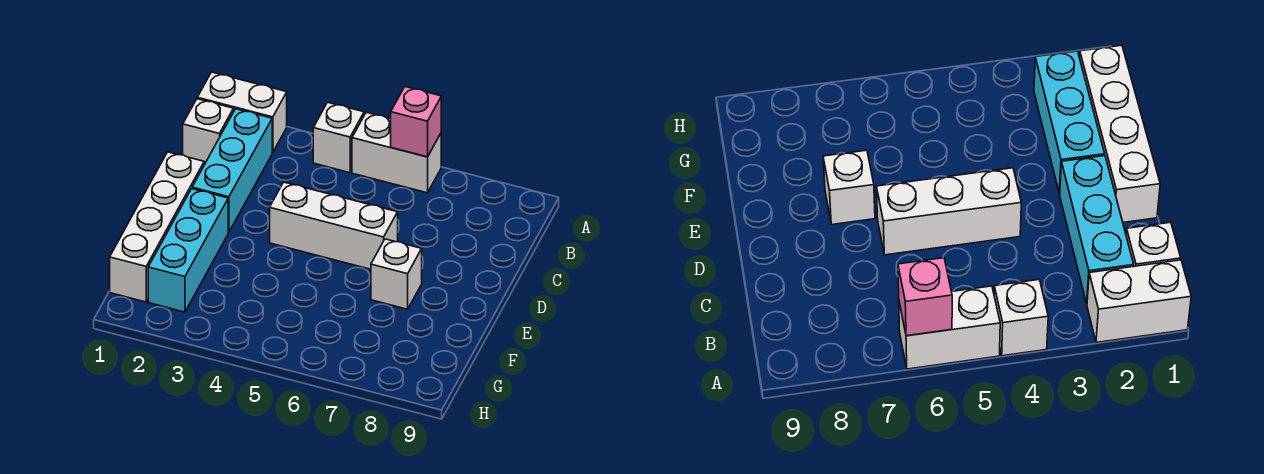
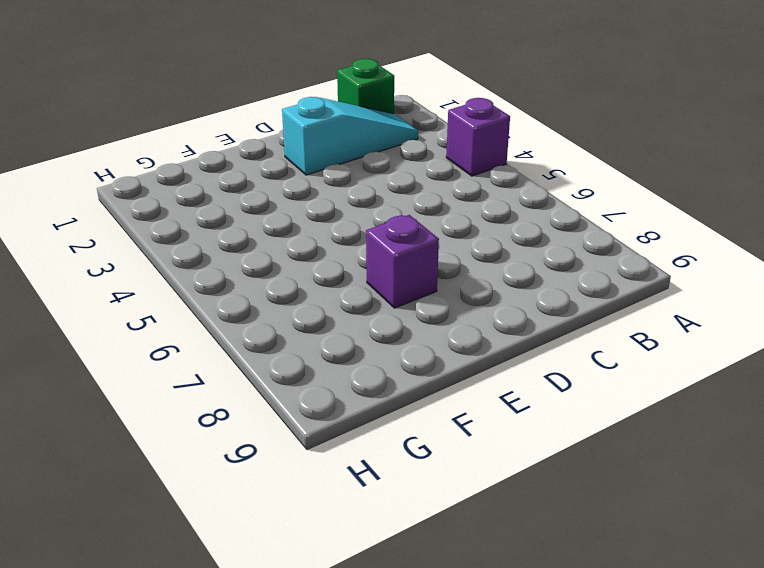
purple brick A4 level 1 -> white brick A4 level 1
green brick B1 level 1 -> white brick B1 level 1
cyan slope B2:D2 level 1 top D -> cyan brick B2:D2 level 1
purple brick E7 level 1 -> white brick E7 level 1
none -> white brick A1:A2 level 1
none -> white brick A5:A6 level 1

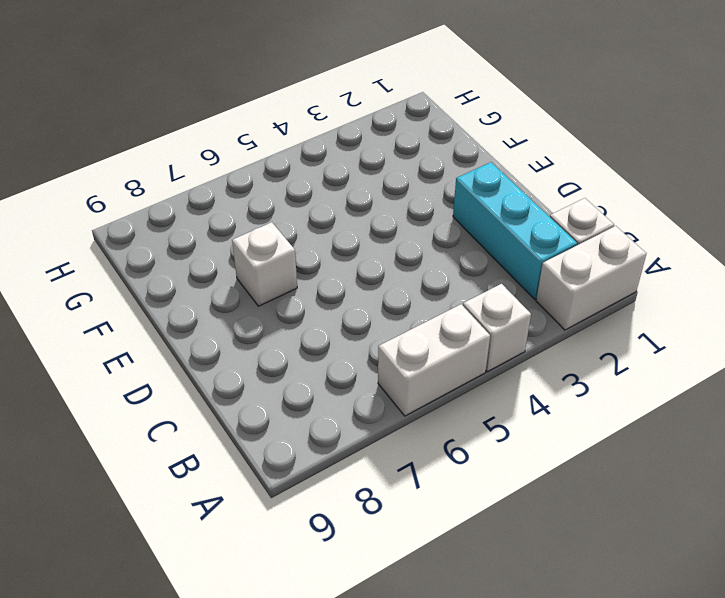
none -> white brick D1:G1 level 1
none -> white brick D4:D6 level 1

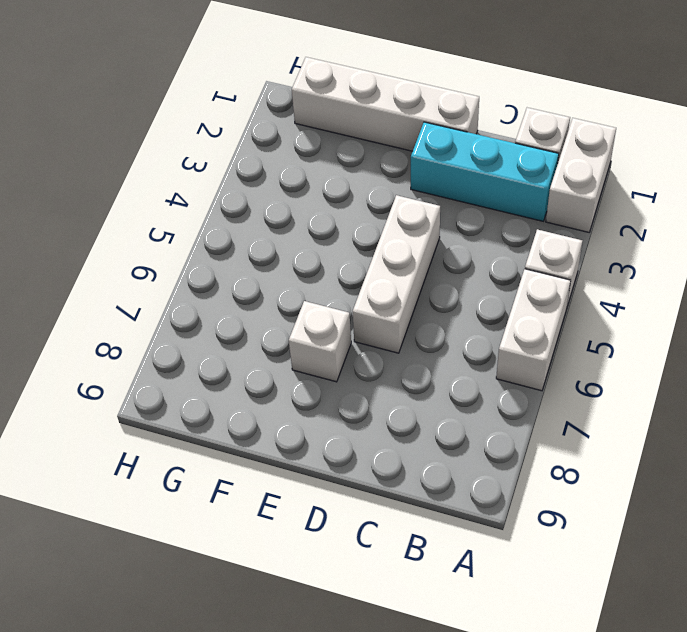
none -> cyan brick E2:G2 level 1
none -> pink brick A6 level 2

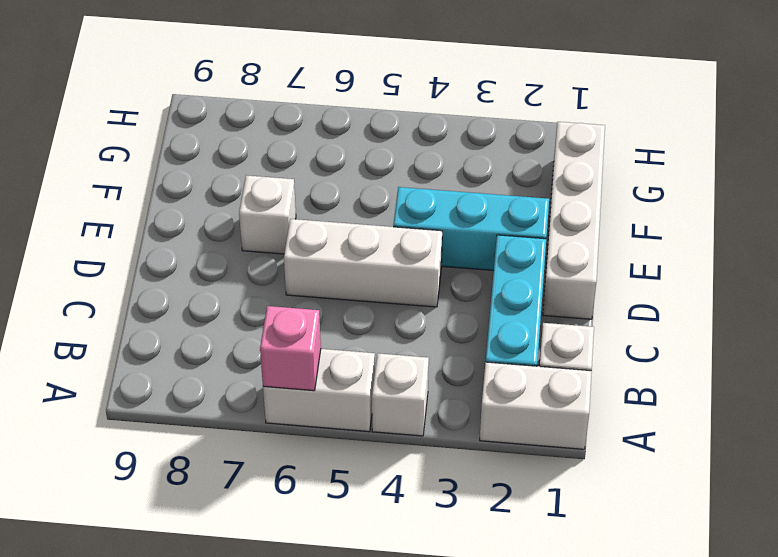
cyan brick E2:E4 level 1 -> cyan brick E2:G2 level 1

